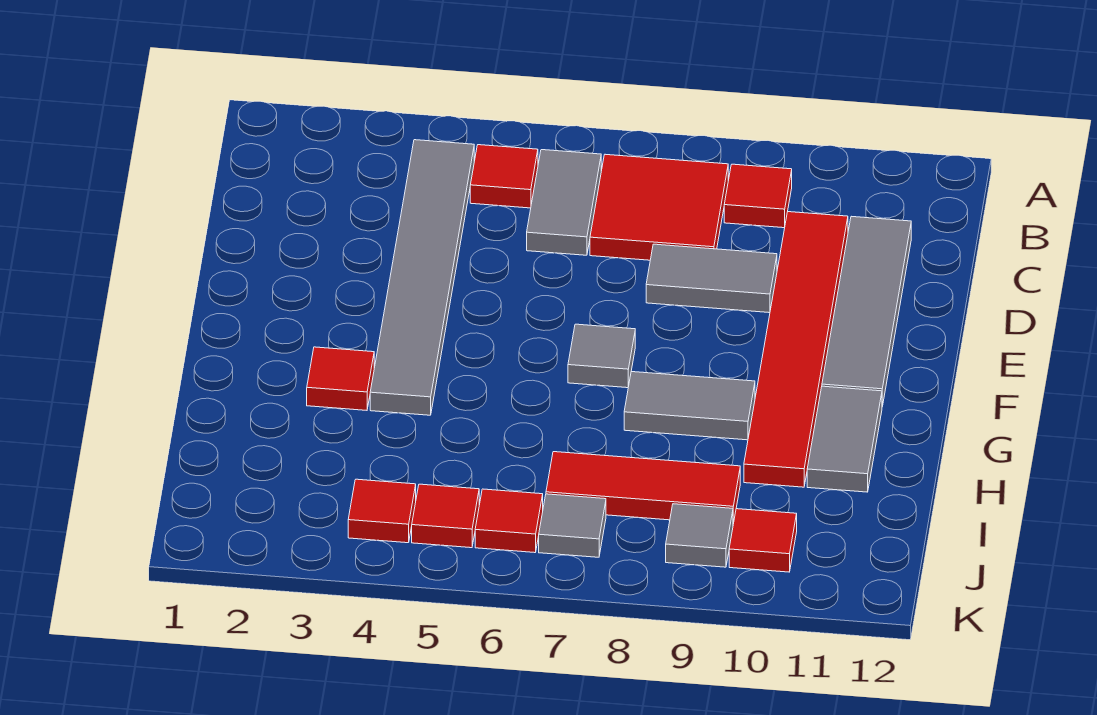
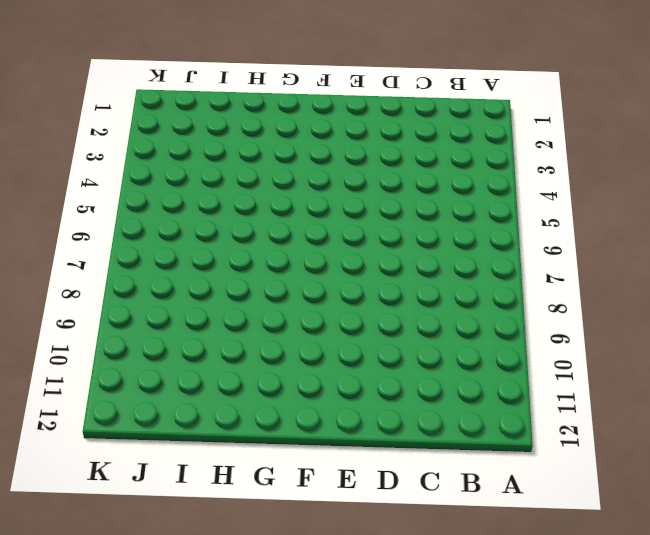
none -> grey tile B4:G4 level 1
none -> red tile B5 level 1
none -> grey tile B6:C6 level 1

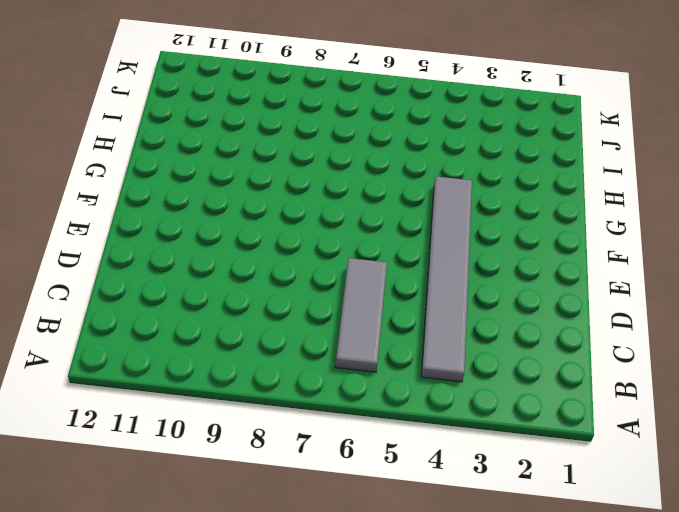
grey tile B6:D6 level 1 -> grey tile B6:C6 level 1
none -> red tile B5 level 1
none -> red tile B7:C8 level 1
none -> red tile B9 level 1

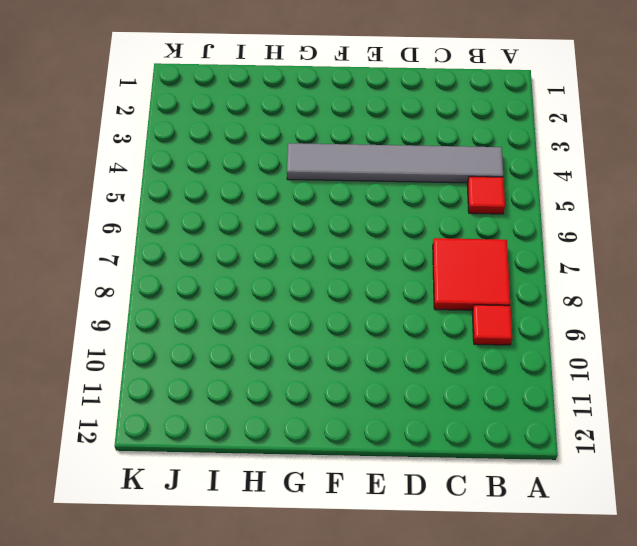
none -> grey tile B6:C6 level 1
none -> red tile C10:H10 level 1
none -> grey tile C11:F11 level 1

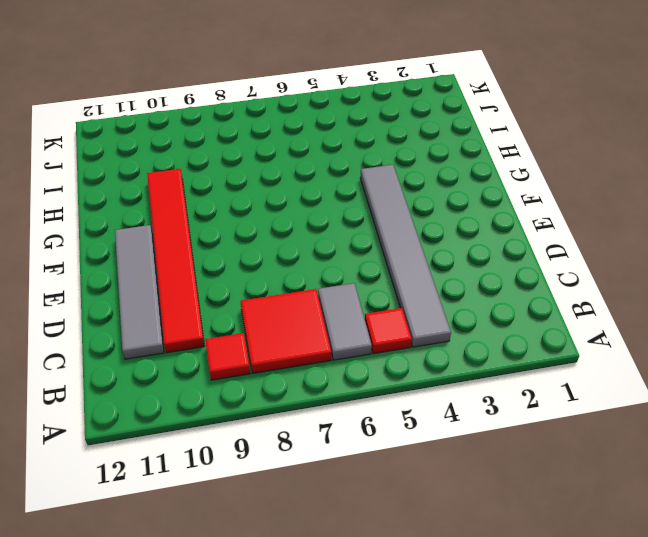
none -> grey tile D8:D9 level 1
none -> grey tile F7 level 1
none -> red tile G3 level 1

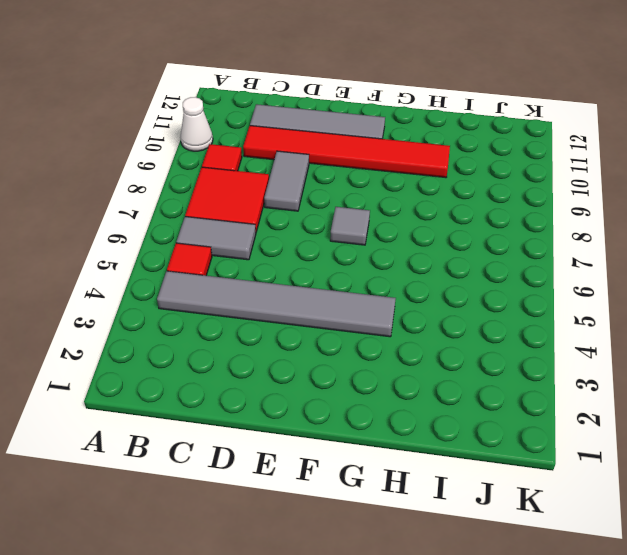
white cone A10 level 1 -> none
none -> red tile G3 level 1
none -> grey tile G8:G9 level 1
none -> grey tile G11:H11 level 1

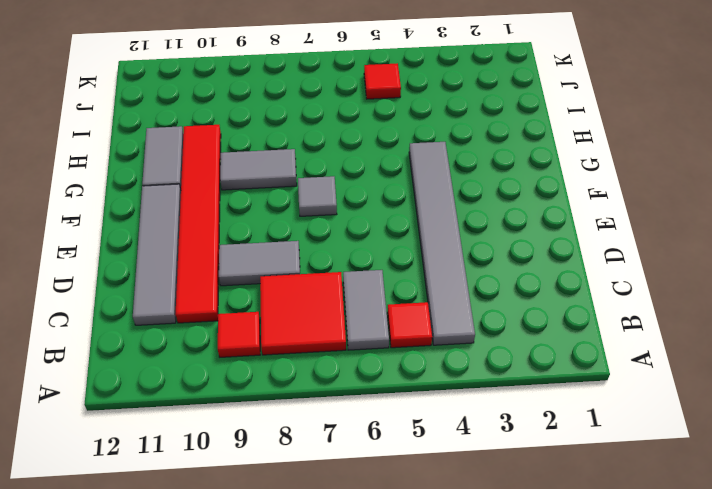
none -> red tile G3 level 1
none -> red tile I7:I9 level 1
none -> red tile J4 level 1

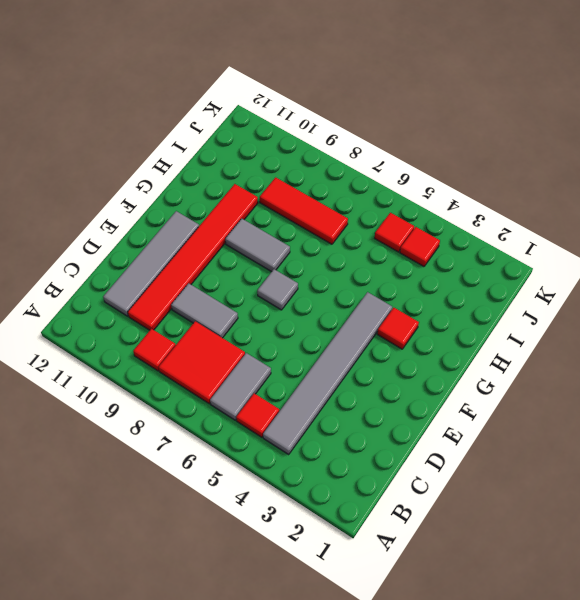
none -> grey tile G11:H11 level 1
none -> red tile J6 level 1
none -> grey tile J7 level 1

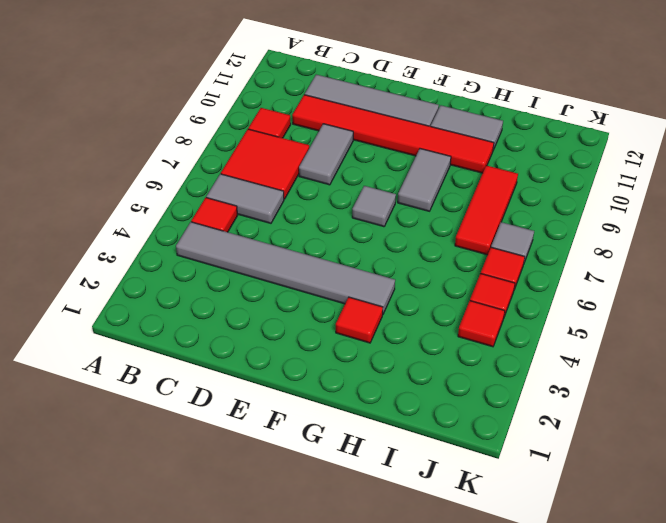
none -> grey tile J9 level 1
none -> red tile J10 level 1

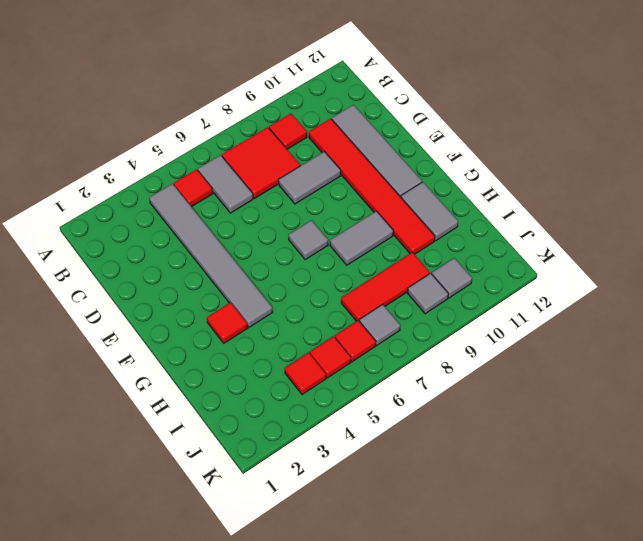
grey tile J10 level 1 -> red tile J10 level 1

